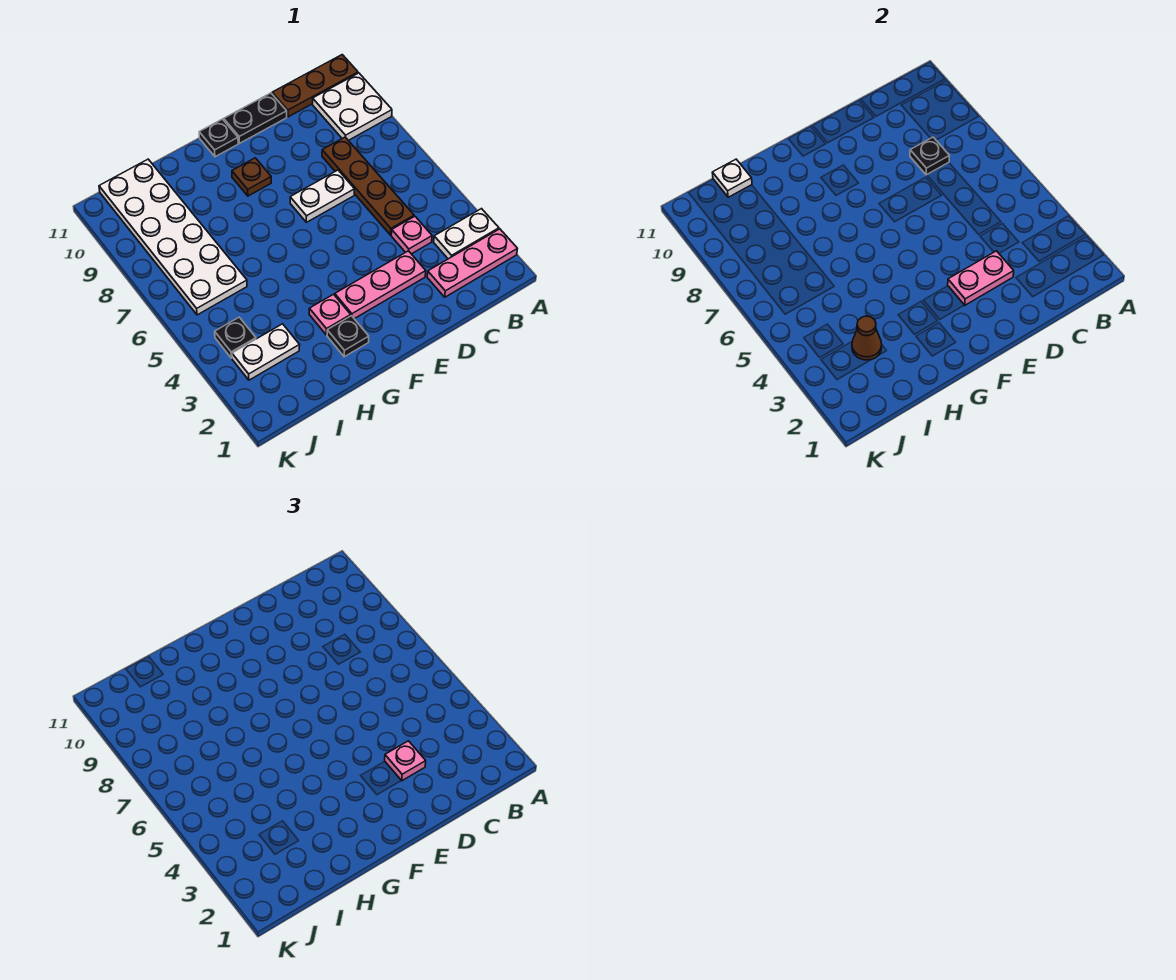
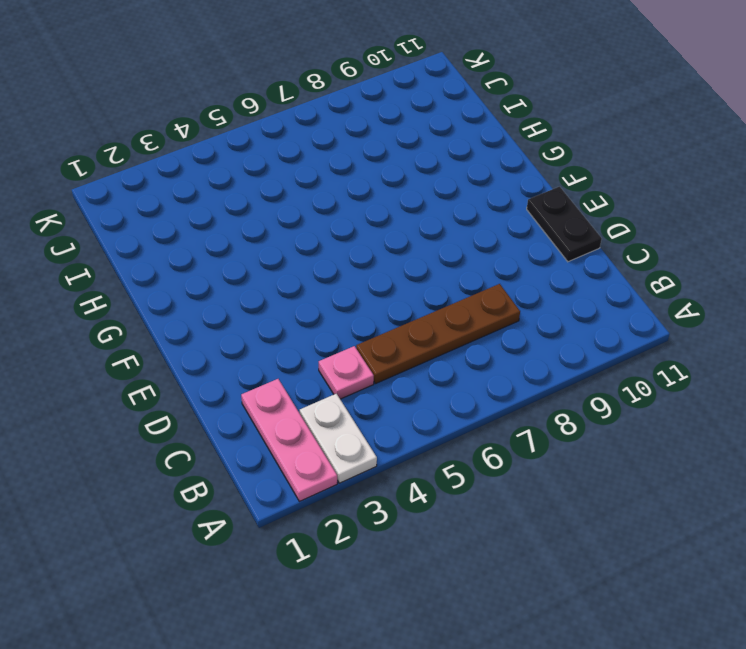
none -> white plate A9:B10 level 1
none -> brown plate A11:C11 level 1
none -> pink plate D3:F3 level 1

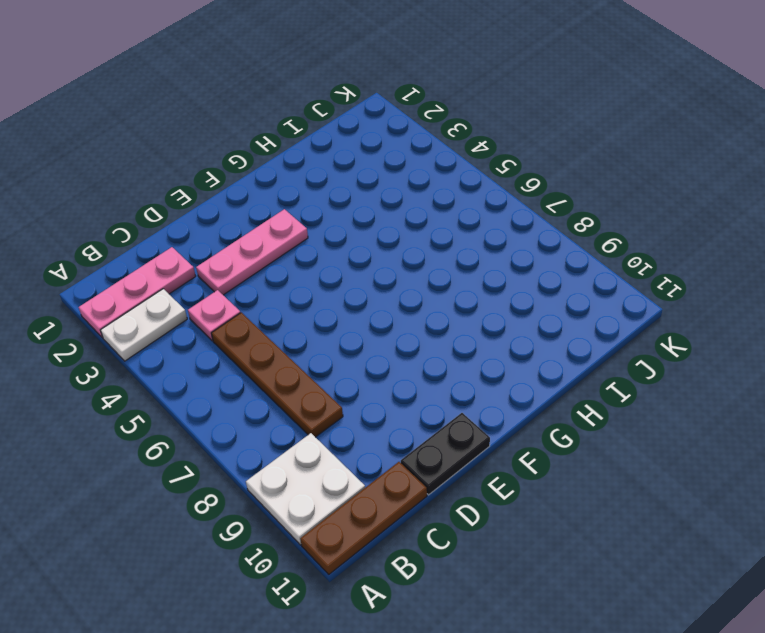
none -> white plate D7:E7 level 1
none -> brown plate F9 level 1
none -> black plate F11 level 1

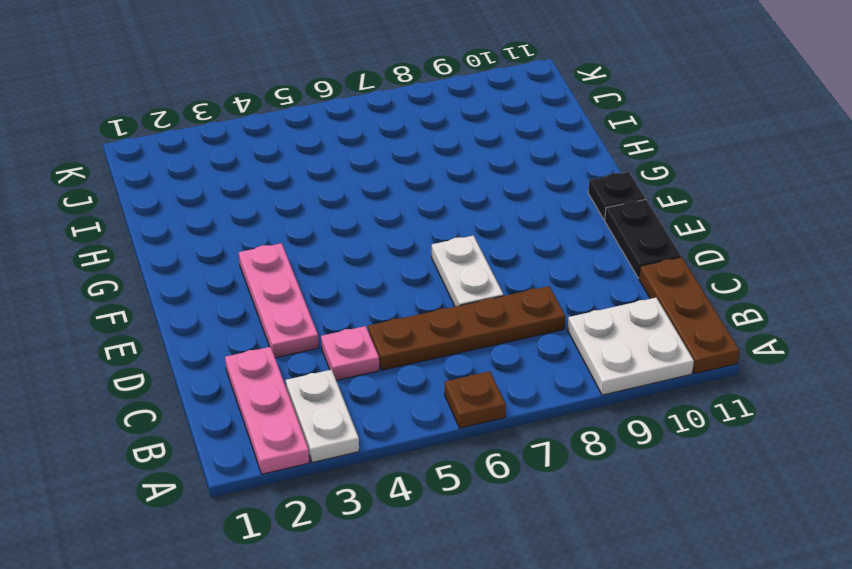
brown plate A6 level 1 -> brown plate F9 level 1
none -> black plate G2 level 1
none -> pink plate G3 level 1
none -> white plate I3:J3 level 1

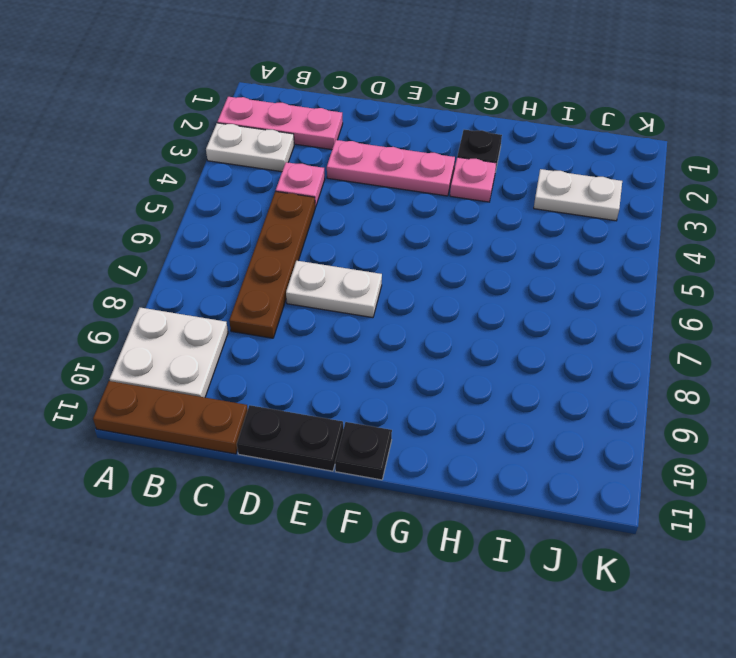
none -> brown plate F9 level 1
none -> white plate I6:J11 level 1
none -> black plate J4 level 1

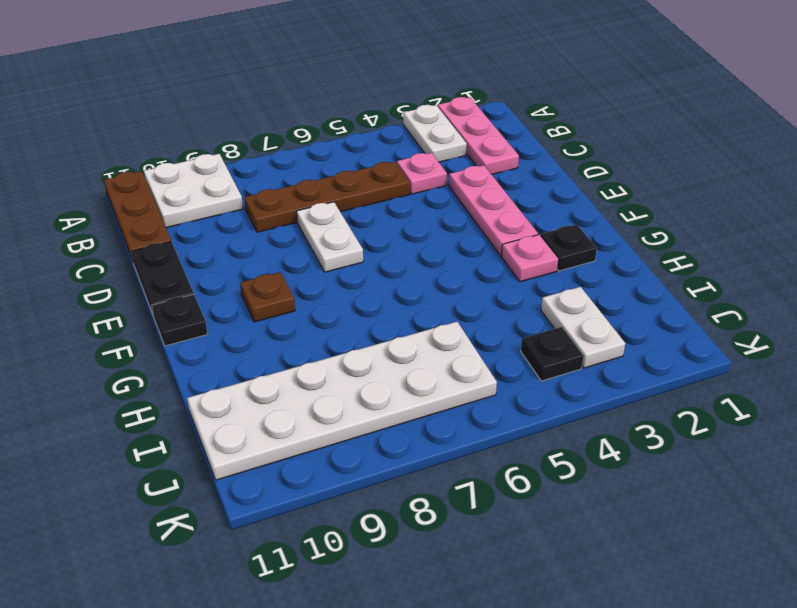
none -> black plate C8 level 2
none -> pink plate D3:E3 level 2
none -> brown cone I3 level 2

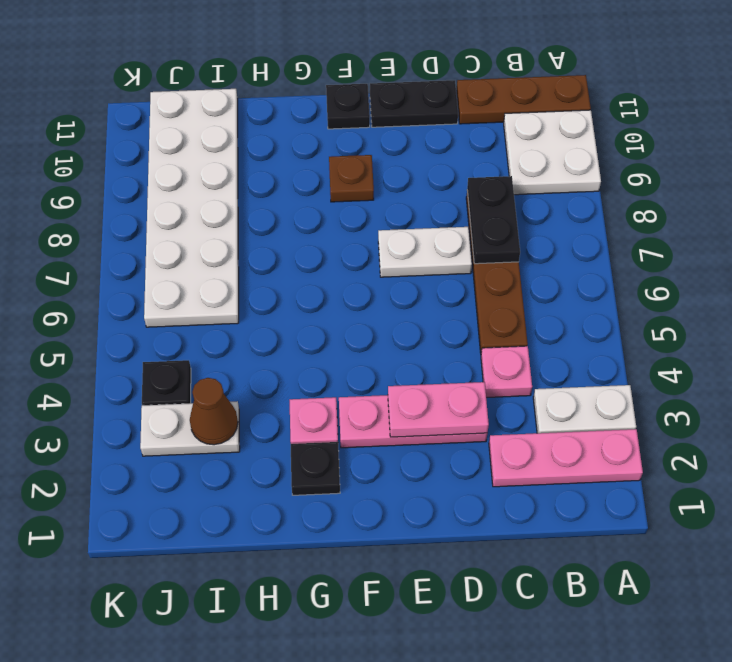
black plate C7:C8 level 2 -> black plate C8 level 2
none -> white plate I11 level 2
none -> pink plate D3 level 3

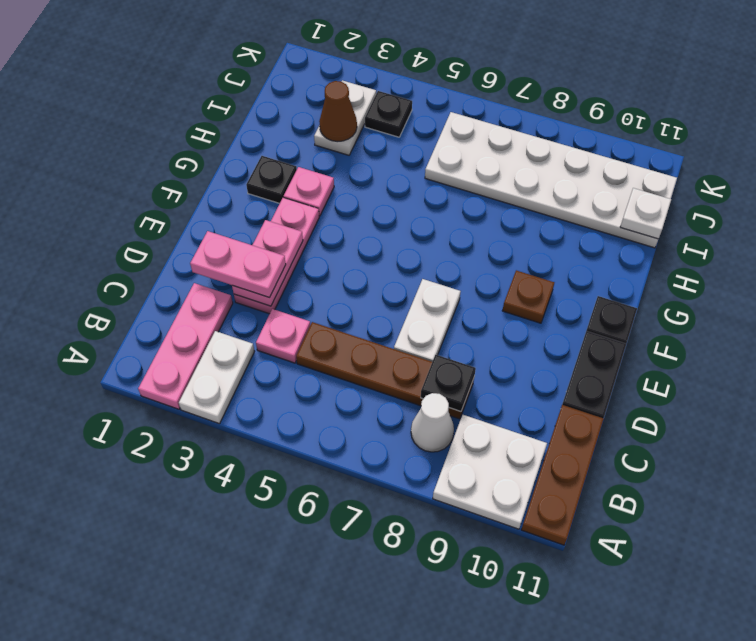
white cone B8 level 1 -> none
pink plate D2:D3 level 3 -> pink plate D3 level 3

